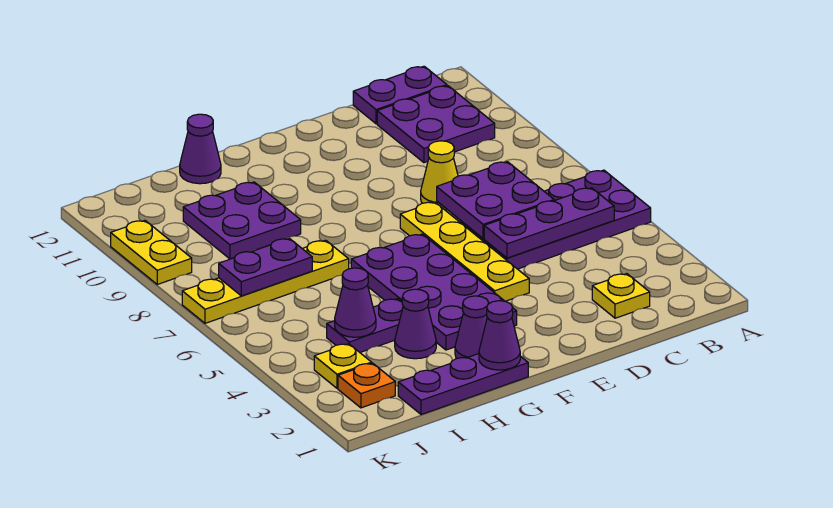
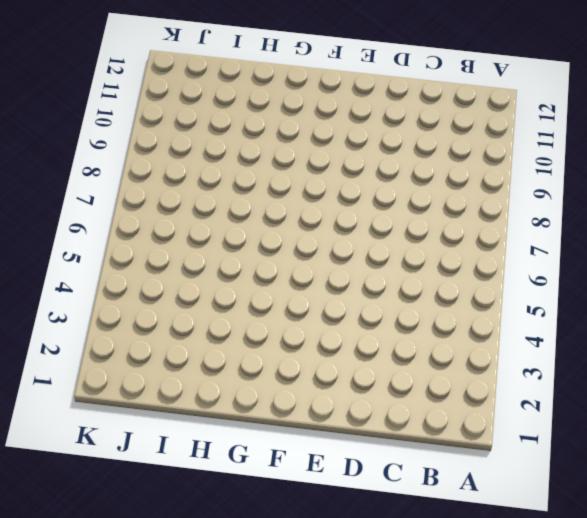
none -> purple plate A5:D6 level 1
none -> purple plate B10:C11 level 1
none -> purple plate B12:C12 level 1

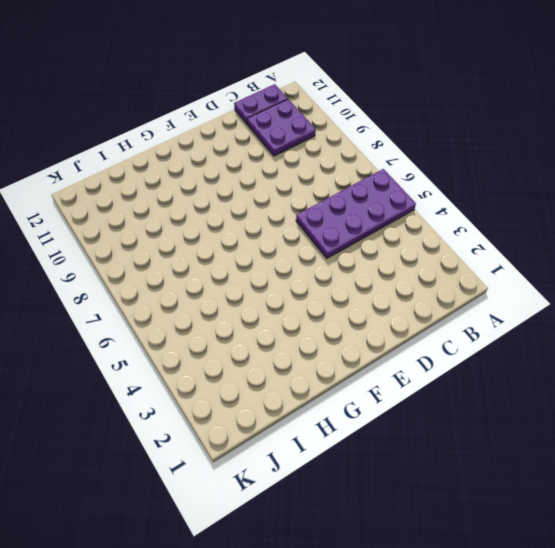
none -> yellow plate C2 level 1
none -> yellow cone D8 level 1
none -> yellow plate E4:E7 level 1

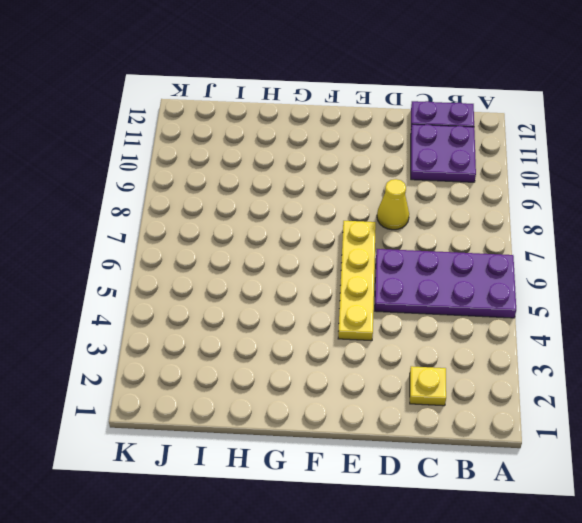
none -> purple plate F3:G6 level 1
none -> purple plate G1:I1 level 1
none -> purple cone G2 level 1

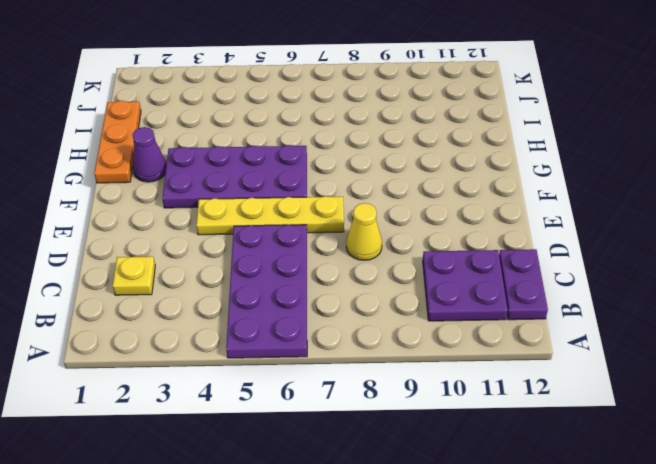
orange plate G1:I1 level 1 -> purple plate G1:I1 level 1
none -> purple cone H3 level 1
none -> purple plate H4:I4 level 1
none -> yellow plate H7:K7 level 1

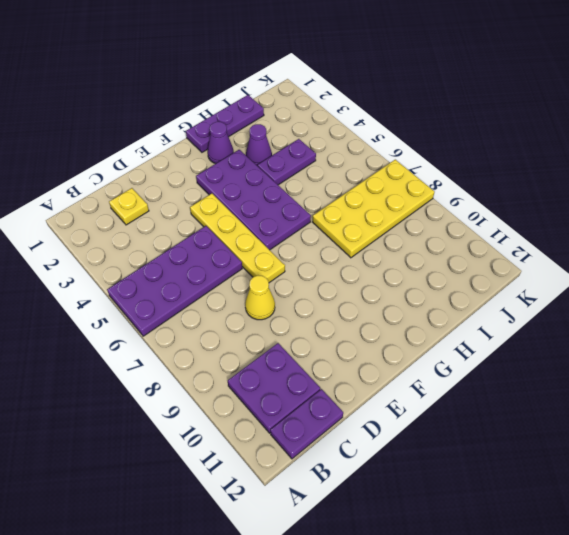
yellow plate H7:K8 level 1 -> yellow plate H7:K7 level 1
none -> purple plate H9:I10 level 1
none -> purple cone H12 level 1
none -> orange plate J2 level 1

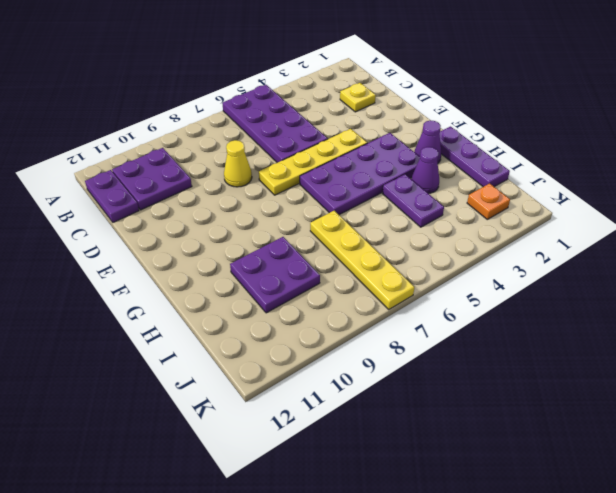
none -> purple cone H12 level 1
none -> yellow plate J3 level 1
none -> yellow plate K9:K10 level 1

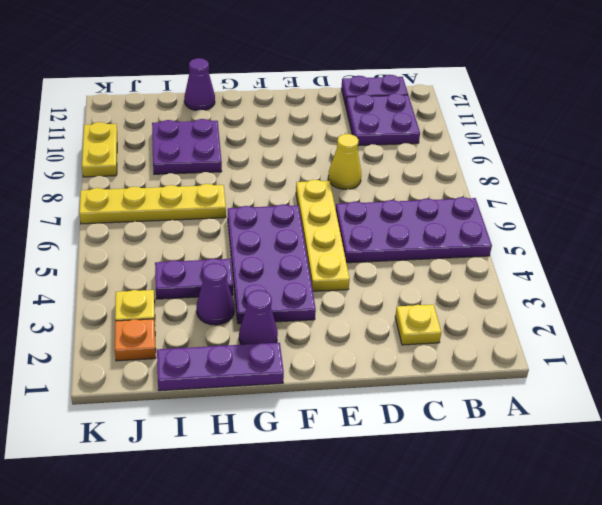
none -> purple plate B5:D5 level 2
none -> purple plate C6:D7 level 2
none -> purple cone G1 level 2

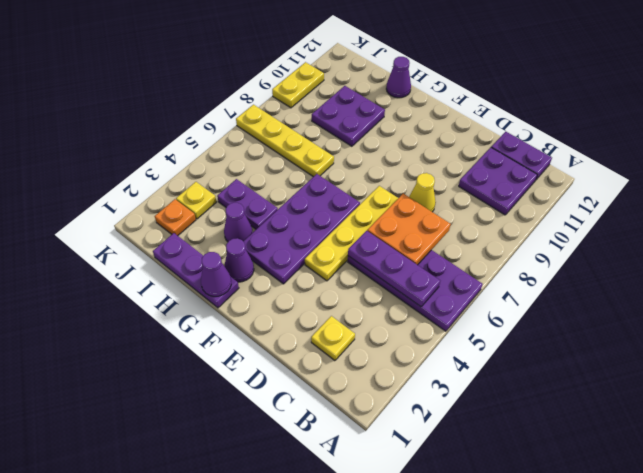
orange plate C6:D7 level 2 -> purple plate C6:D7 level 2
none -> purple cone I4 level 2
none -> purple plate I7:J7 level 2

